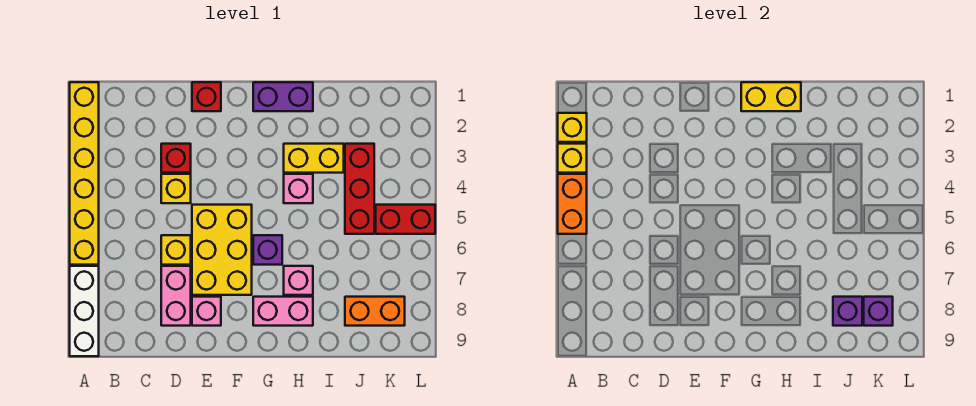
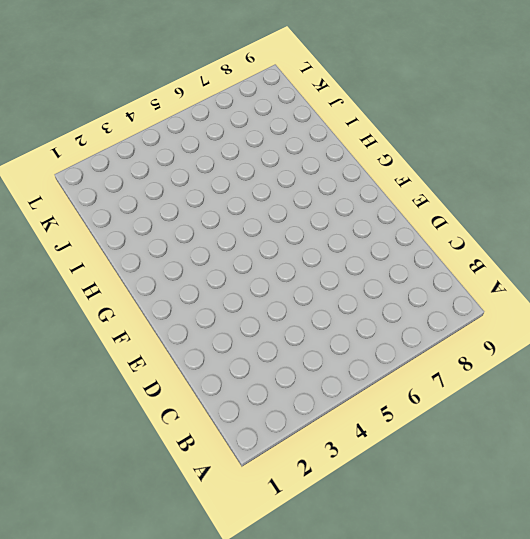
none -> yellow brick A1:A6 level 1
none -> white brick A7:A9 level 1
none -> red brick D3 level 1

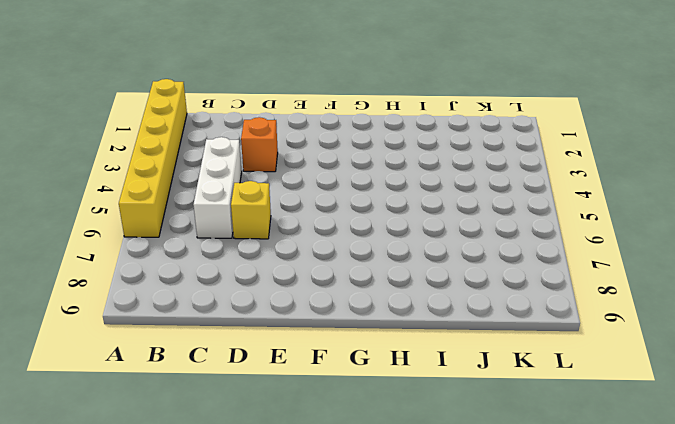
white brick C4:C6 level 1 -> white brick A7:A9 level 1
orange brick D3 level 1 -> red brick D3 level 1
none -> yellow brick D4 level 1
none -> pink brick D7:D8 level 1
none -> red brick E1 level 1

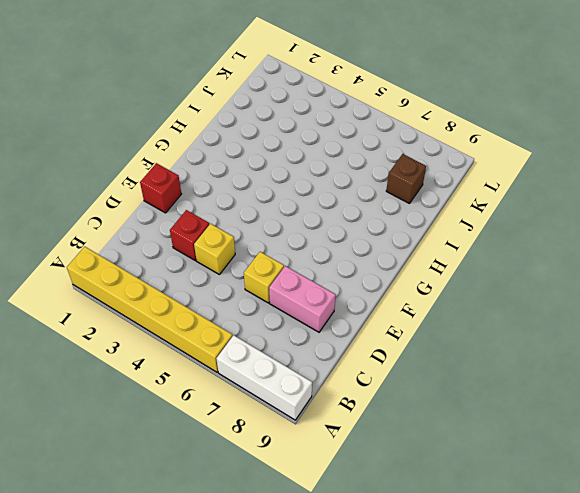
brown brick J8 level 1 -> orange brick J8:K8 level 1
none -> yellow brick E5:F7 level 1
none -> pink brick E8 level 1
none -> purple brick G1:H1 level 1

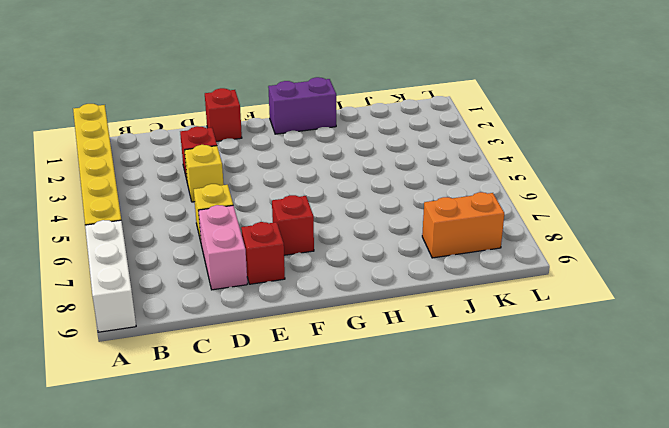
red brick E8 level 1 -> pink brick E8 level 1
red brick F7 level 1 -> yellow brick E5:F7 level 1
none -> purple brick G6 level 1
none -> pink brick G8:H8 level 1
none -> yellow brick H3:I3 level 1

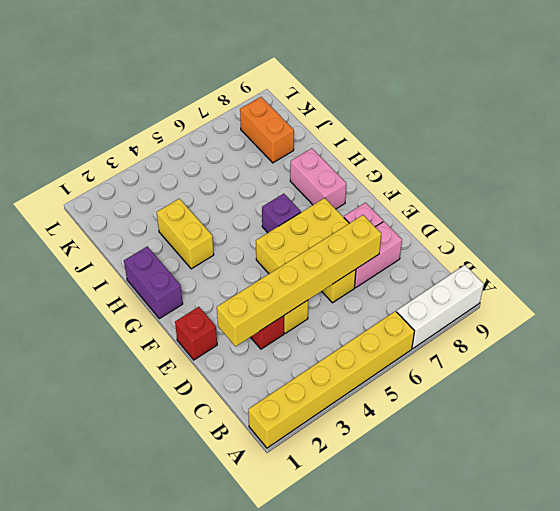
yellow brick D2:D7 level 2 -> none
none -> pink brick H4 level 1
none -> pink brick H7 level 1
none -> red brick J3:J5 level 1

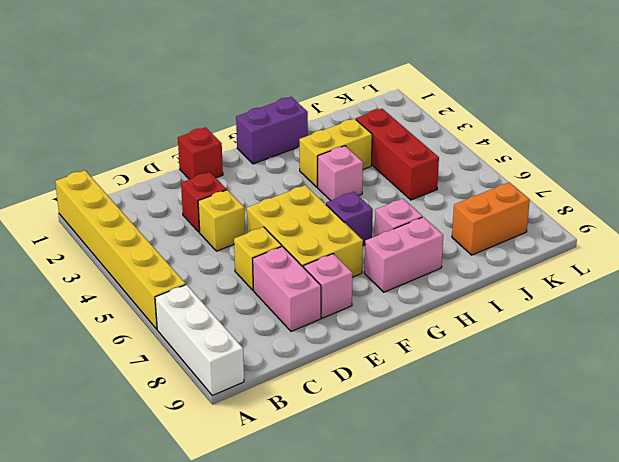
none -> red brick K5:L5 level 1
none -> yellow brick A2 level 2
none -> yellow brick A3 level 2

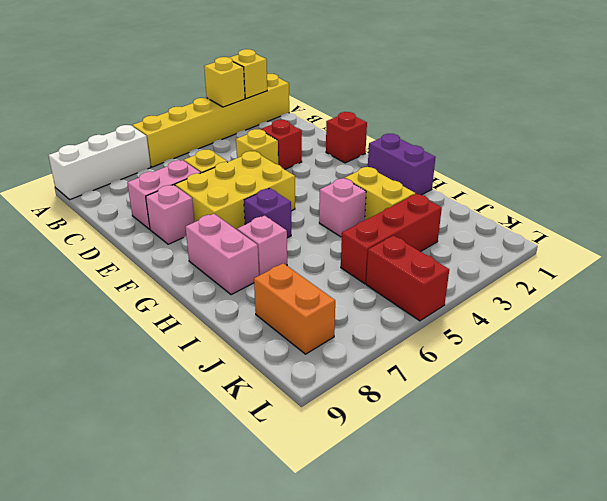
none -> orange brick A4:A5 level 2
none -> yellow brick G1:H1 level 2
none -> purple brick J8 level 2

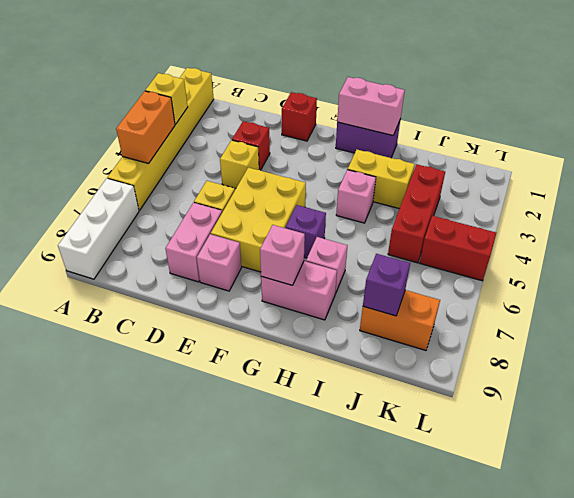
pink brick G1:H1 level 2 -> yellow brick G1:H1 level 2
pink brick G8 level 2 -> none
none -> yellow brick A2 level 2
none -> purple brick K8 level 2

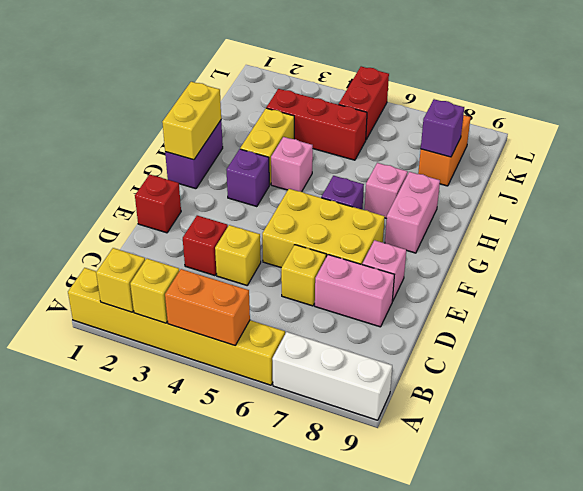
purple brick G3 level 1 -> purple brick K8 level 2

